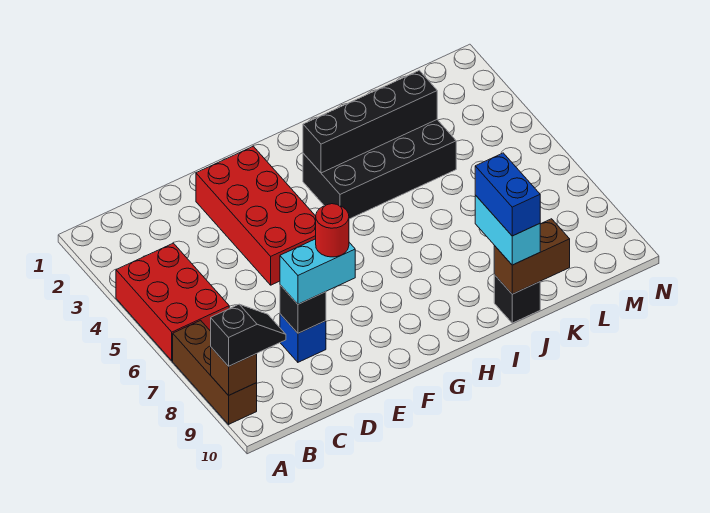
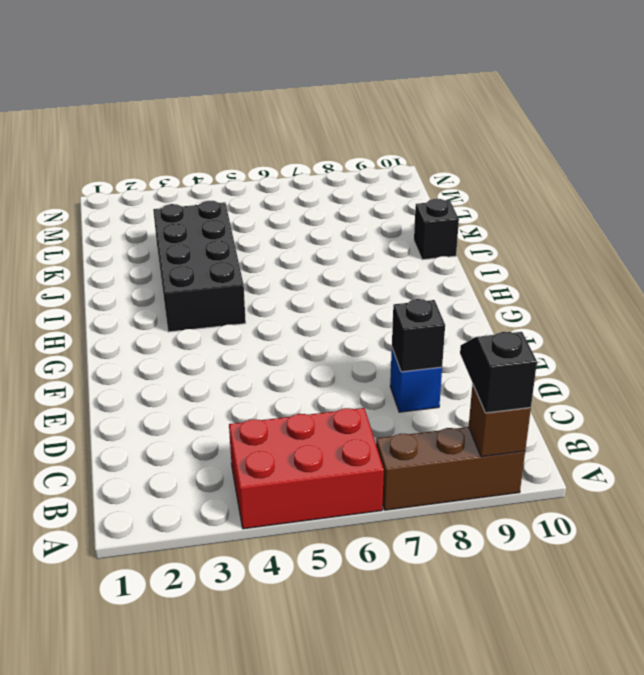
none -> red brick E2:F5 level 1
none -> black brick H3:K3 level 2
none -> brown brick J10:K10 level 2

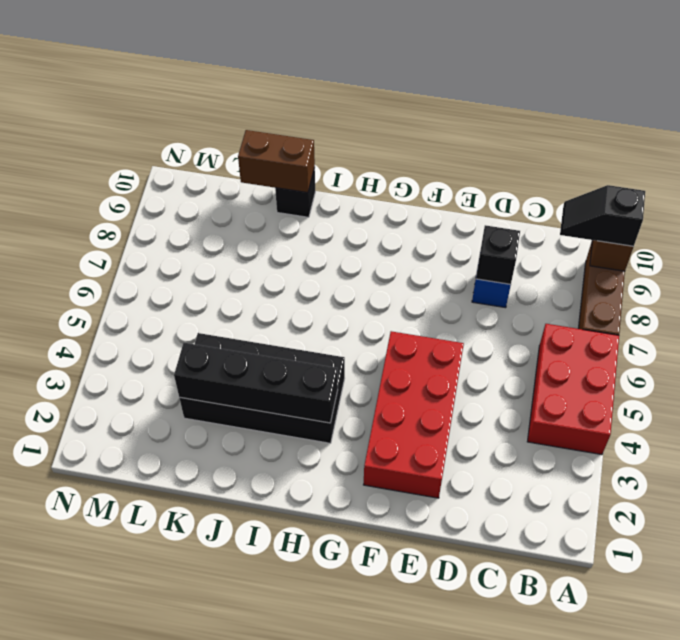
none -> cyan brick D8:E8 level 3
none -> cyan brick J9:J10 level 3
none -> red round brick E8 level 4

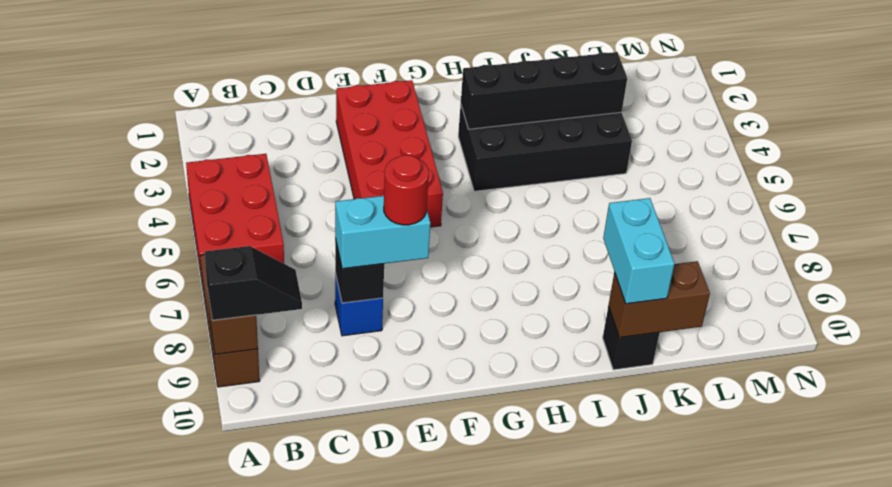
none -> blue brick J9:J10 level 4

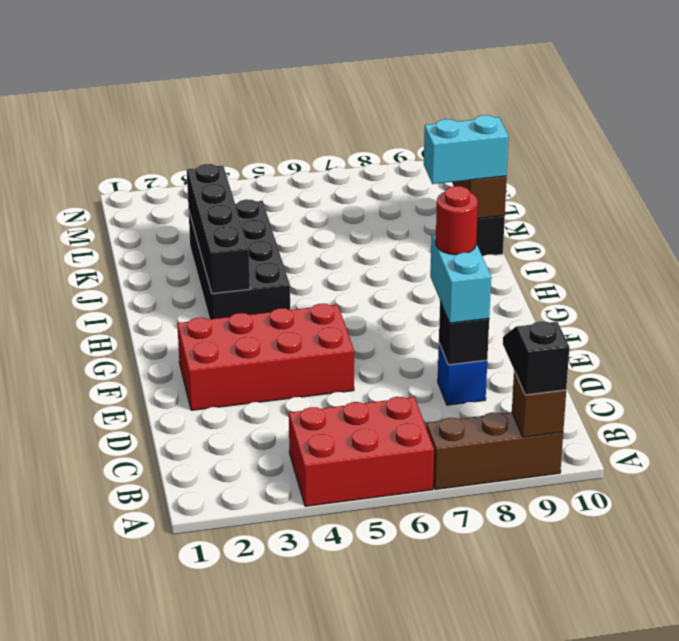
none -> blue brick J9:J10 level 4

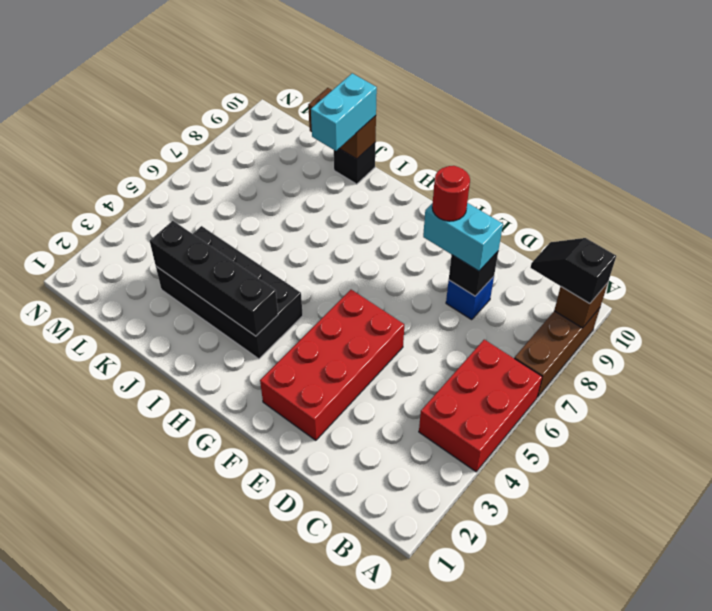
none -> blue brick J9:J10 level 4

